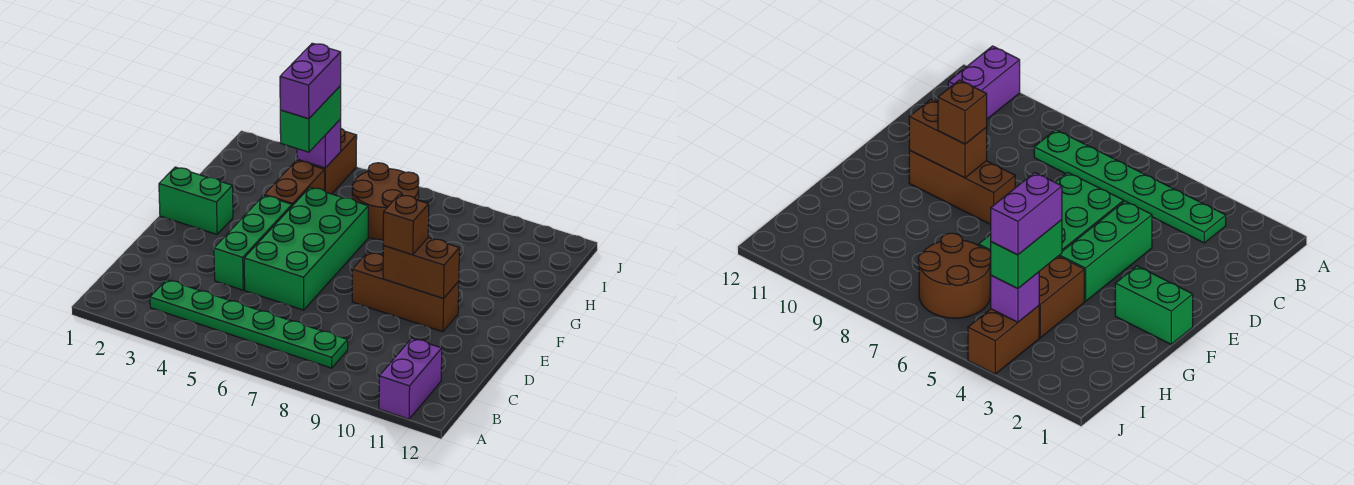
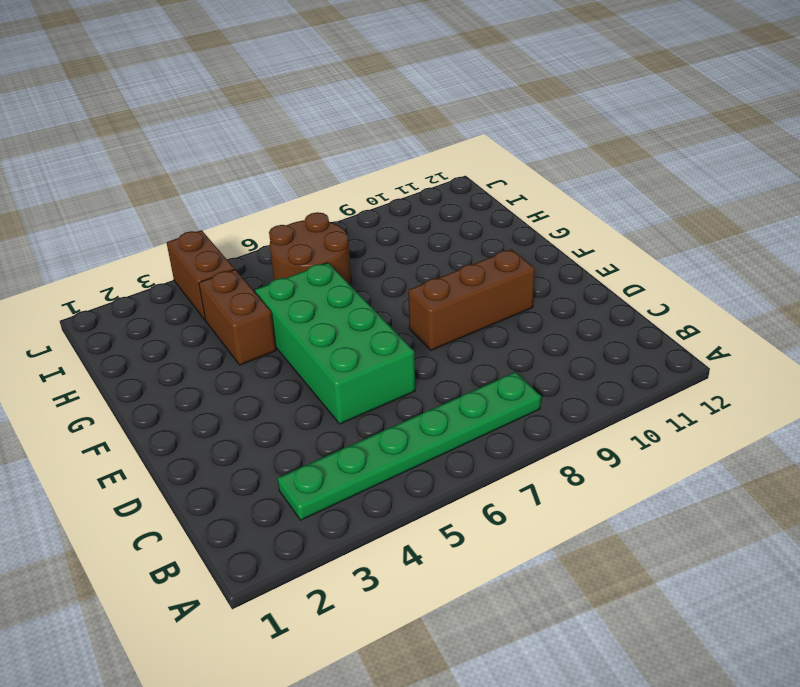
none -> purple brick A11:B11 level 1
none -> green brick D4:F4 level 1
none -> green brick F1:F2 level 1

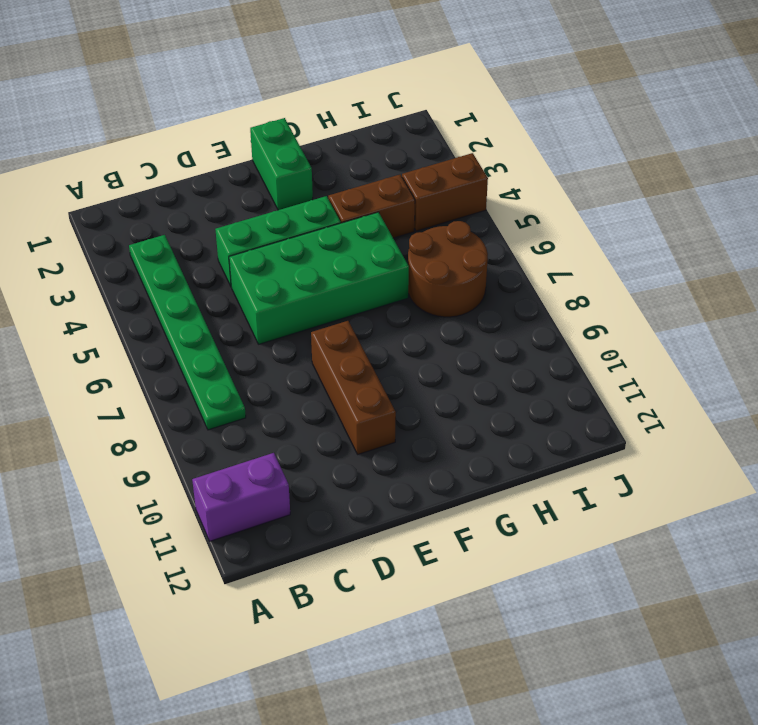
none -> brown brick E9:E10 level 2
none -> purple brick I4 level 2
none -> brown brick E9 level 3

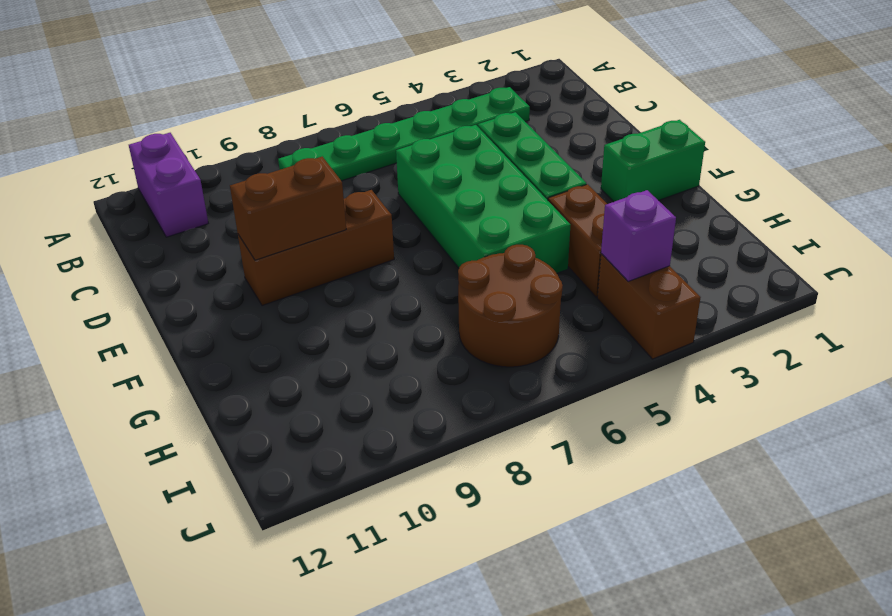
none -> brown brick E9 level 3
none -> green brick H4:I4 level 3
none -> purple brick H4:I4 level 4

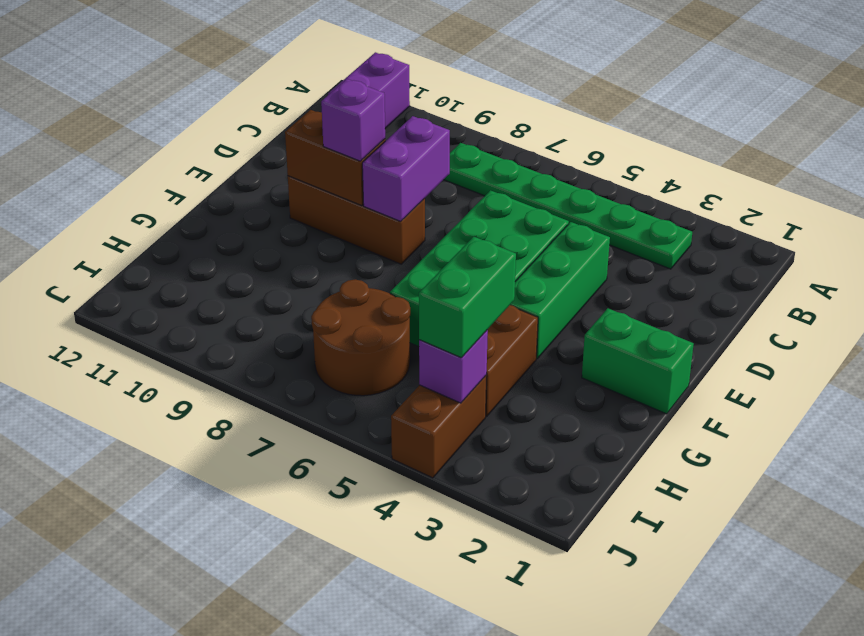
purple brick D8:E8 level 2 -> purple brick H4:I4 level 4
purple brick E9 level 3 -> brown brick E9 level 3

